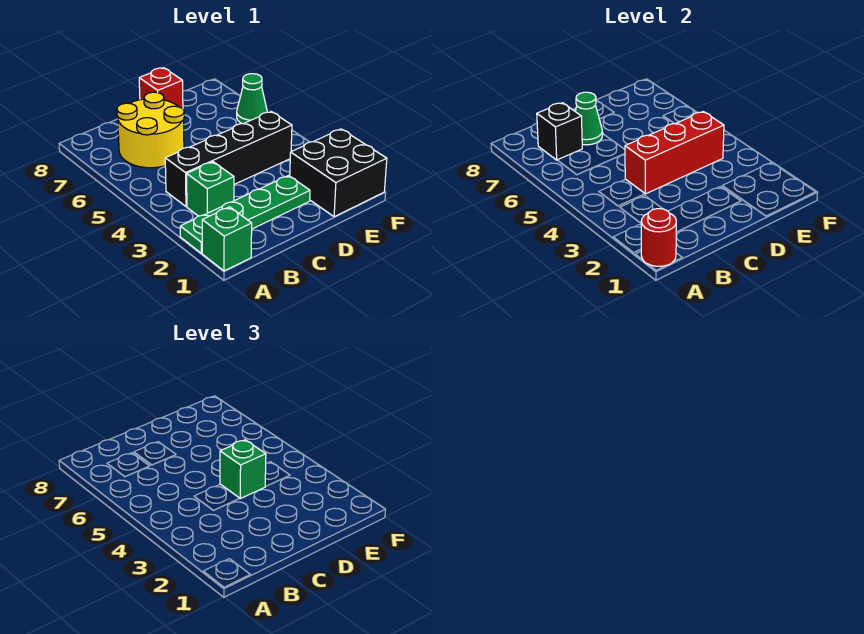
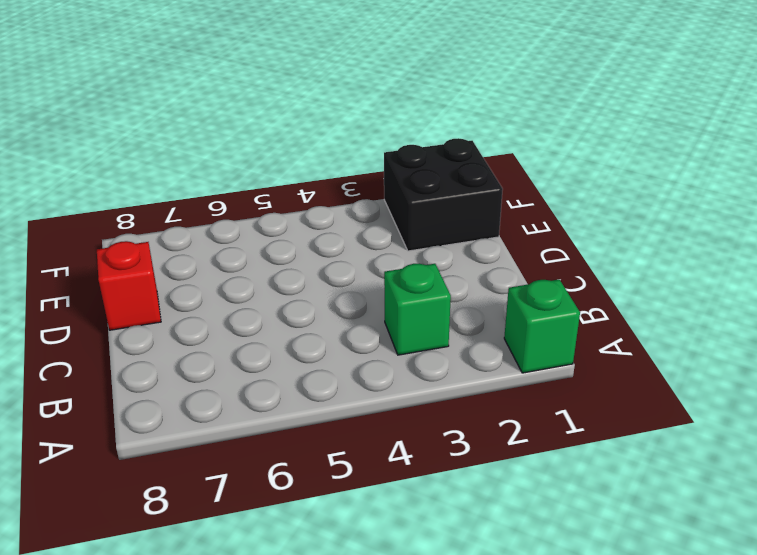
none -> green plate A2:D2 level 1
none -> black brick B4:E4 level 1
none -> yellow round brick B6:C7 level 1

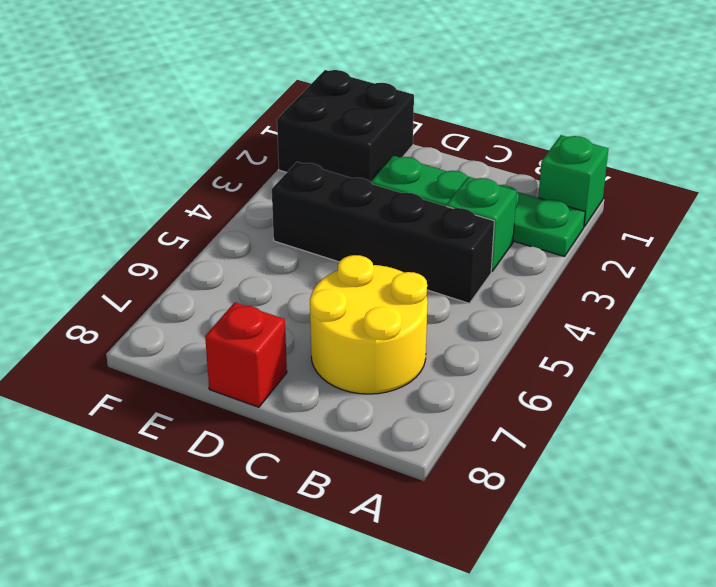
none -> green cone F6 level 1
none -> red round brick A1 level 2
none -> black brick B7 level 2

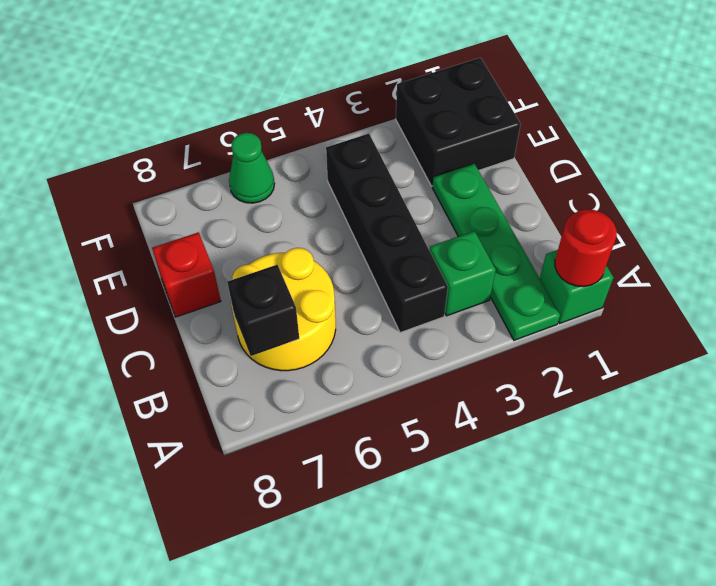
none -> red brick C4:E4 level 2
none -> green cone C7 level 2
none -> green brick D4 level 3

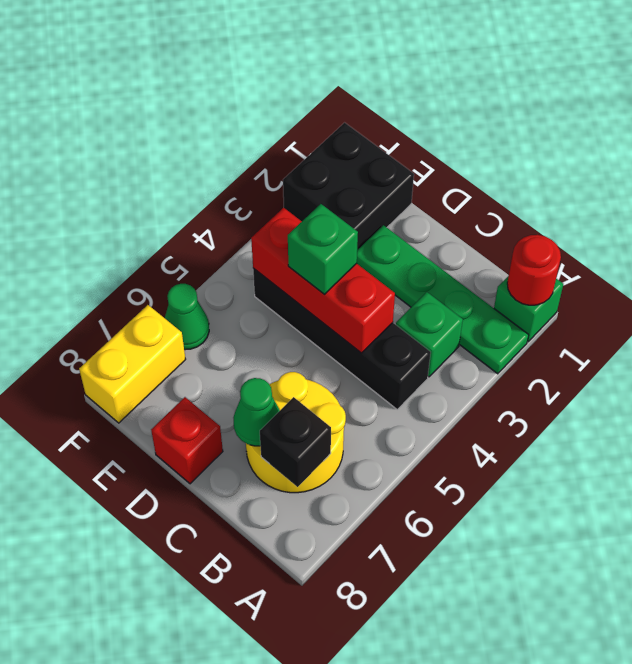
yellow brick F7:F8 level 1 -> none

